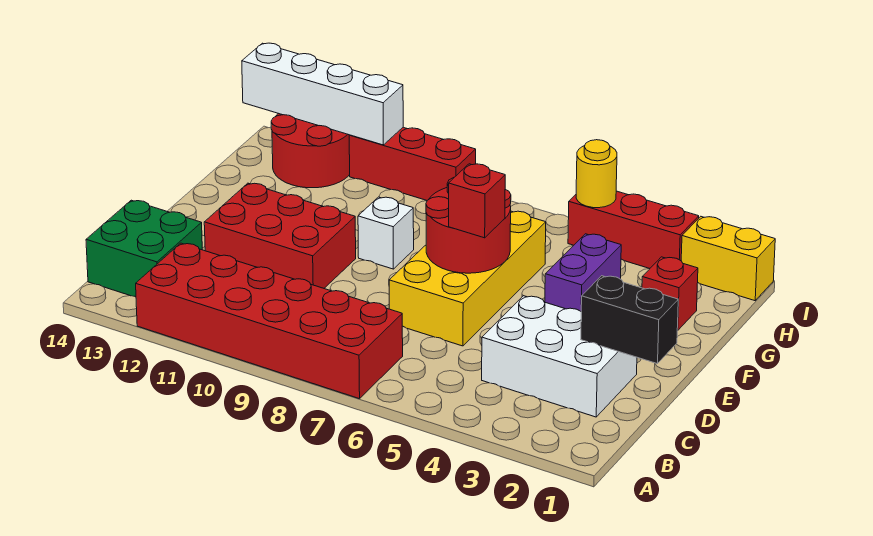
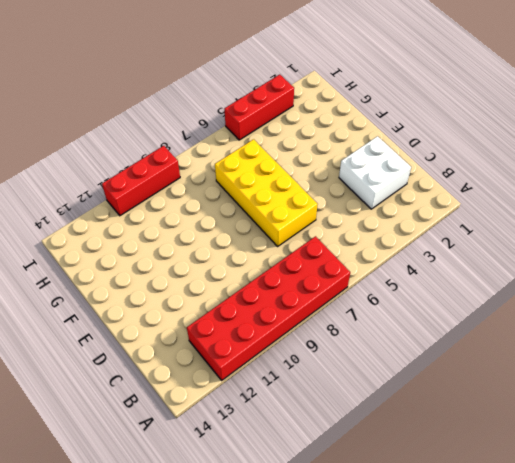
white brick C2:D3 level 1 -> white brick C2:D4 level 1
none -> green brick B13:C14 level 1
none -> red brick D10:E12 level 1
none -> purple brick F4:G4 level 1

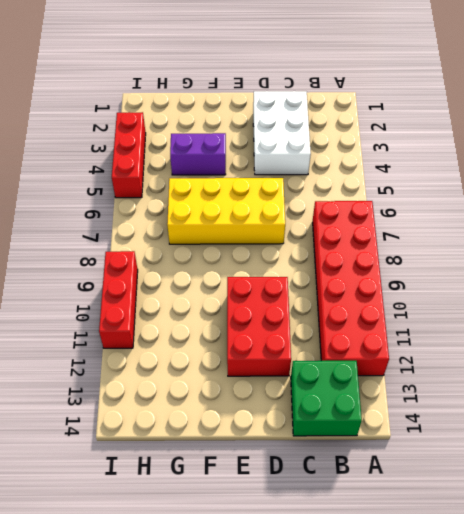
none -> white brick F9 level 1
none -> red brick G2 level 1
none -> red round brick H12:I13 level 1

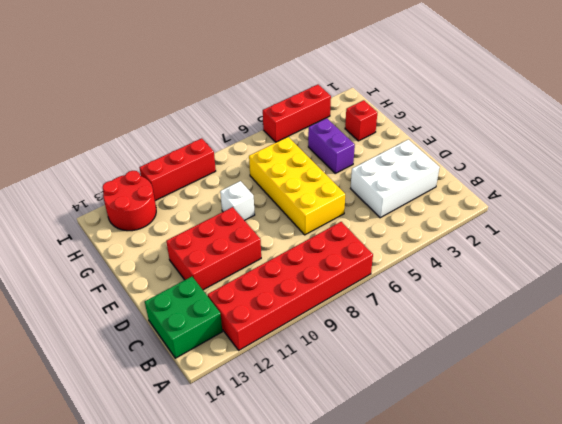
none -> yellow brick I1:I2 level 1
none -> black brick D1:D2 level 2
none -> red round brick E6:F7 level 2

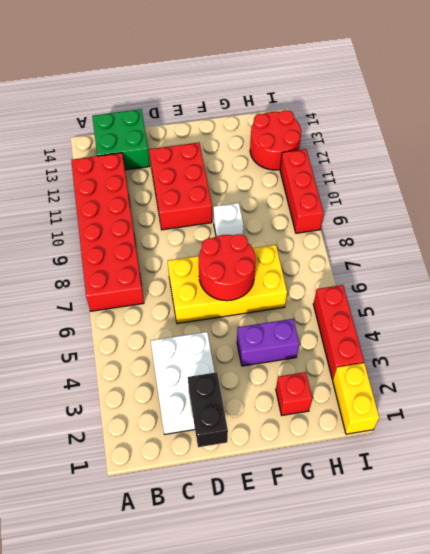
none -> yellow round brick I5 level 2
none -> white brick I11:I14 level 2
none -> red brick E6 level 3

